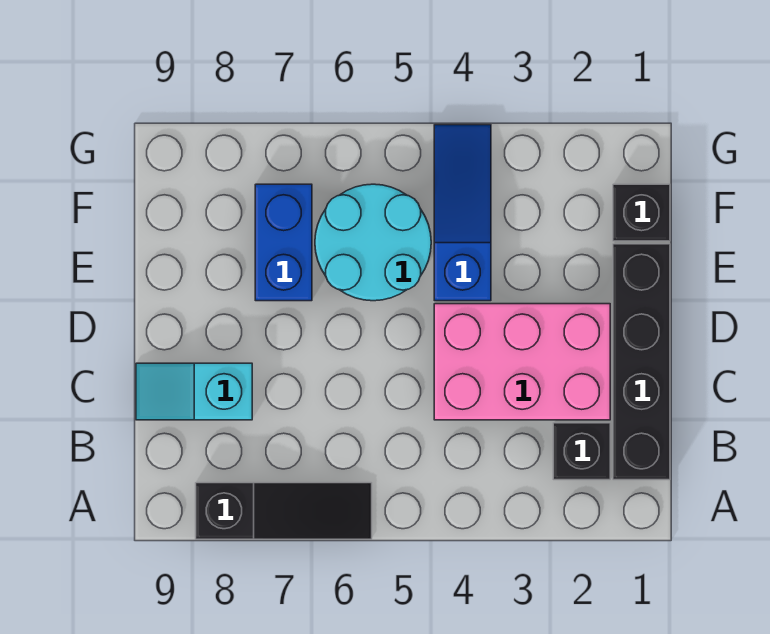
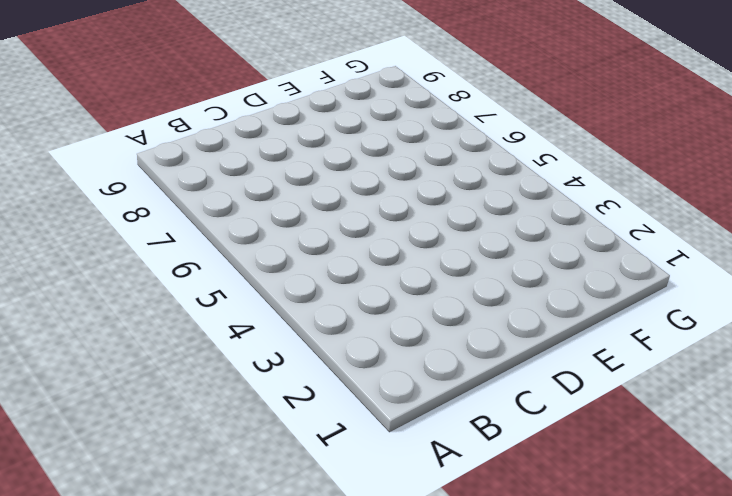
none -> black slope A6:A8 level 1 top 8
none -> black brick B1:E1 level 1

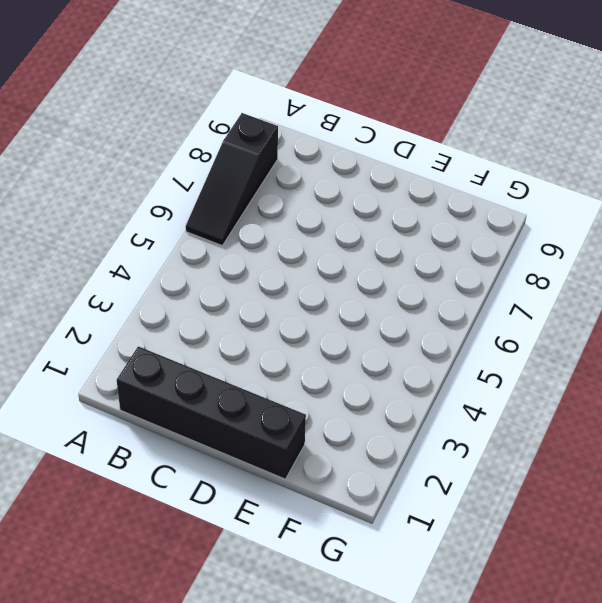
none -> black brick B2 level 1
none -> pink brick C2:D4 level 1

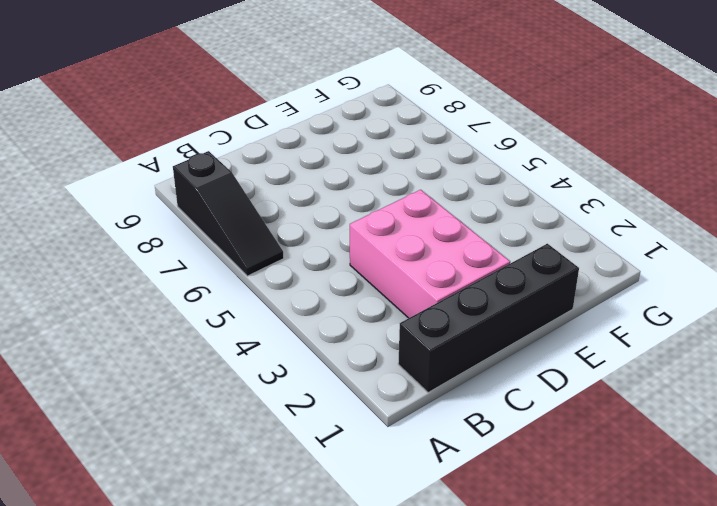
none -> black brick B2 level 1
none -> cyan slope C8:C9 level 1 top 8

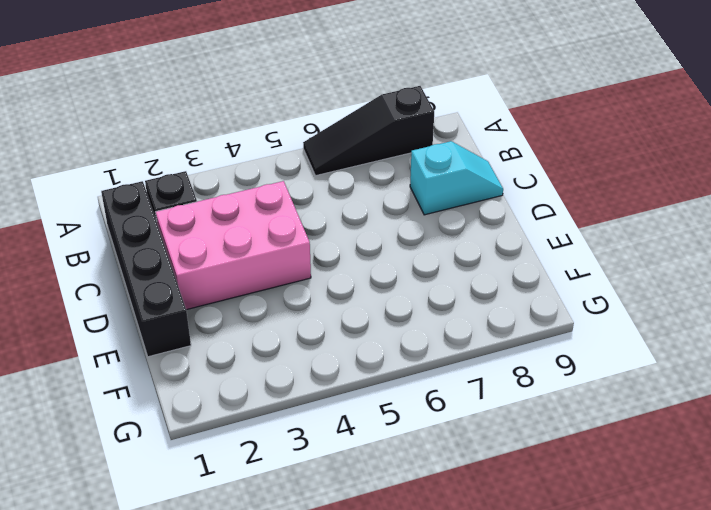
none -> blue slope E4:G4 level 1 top E
none -> cyan round brick E5:F6 level 1

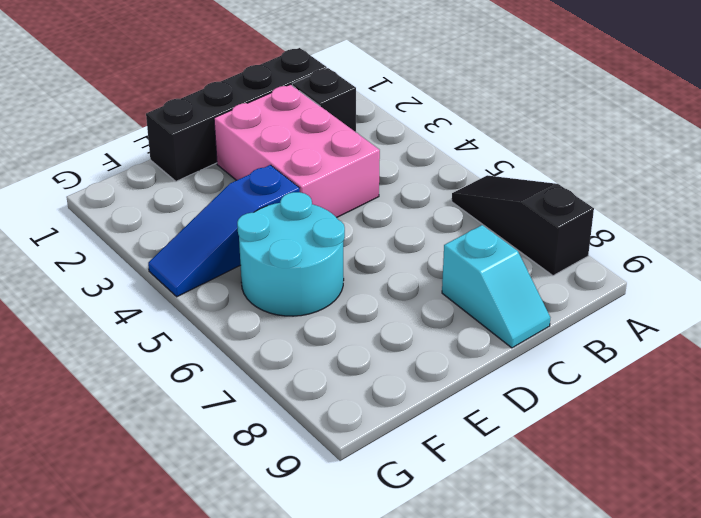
none -> blue brick E7:F7 level 1
none -> black brick F1 level 1

